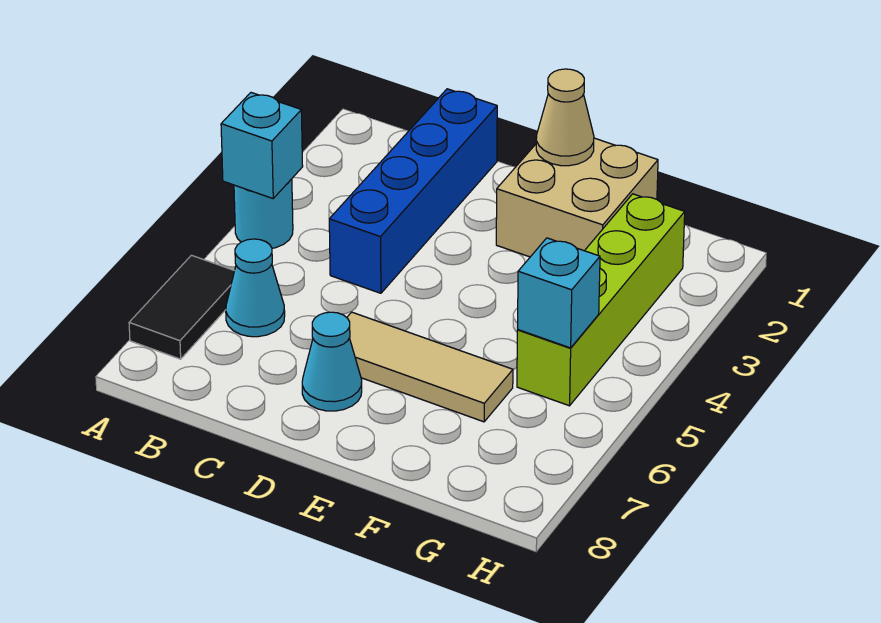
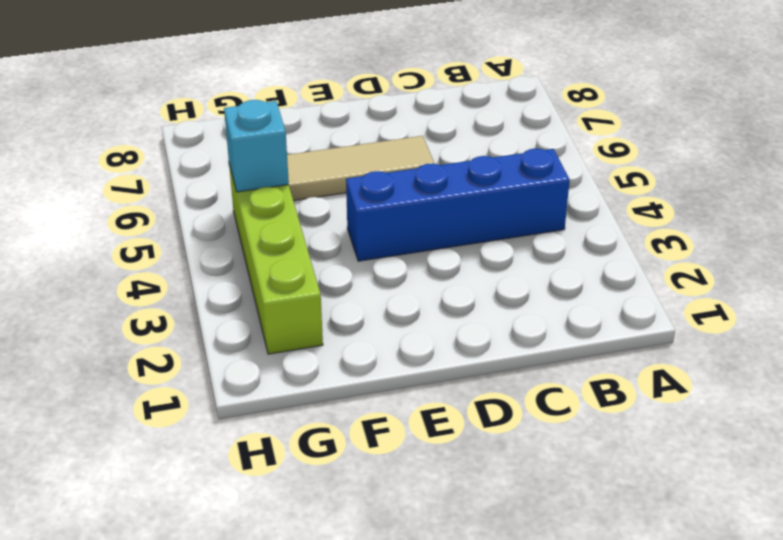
blue brick B4:E4 level 1 -> blue brick C1:C4 level 1
none -> cyan round brick A4 level 1
none -> black tile A6:A7 level 1

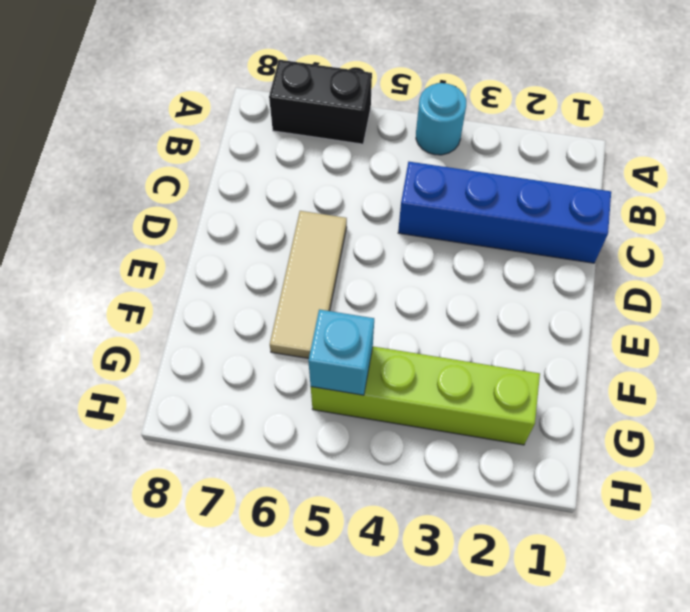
black brick A6:A7 level 1 -> black tile A6:A7 level 1
none -> cyan cone B6 level 1
none -> cyan cone D7 level 1

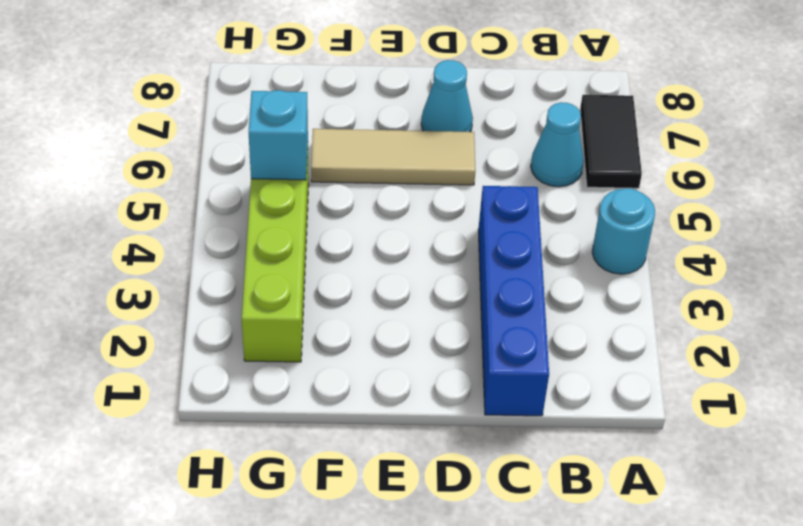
none -> tan brick E1:F2 level 1
none -> cyan brick A4 level 2

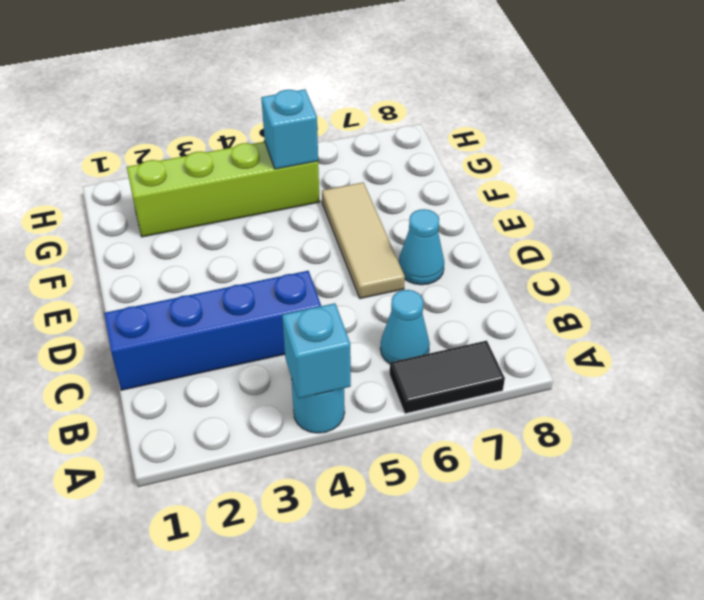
none -> tan brick E1:F2 level 1
none -> tan cone E1 level 2

